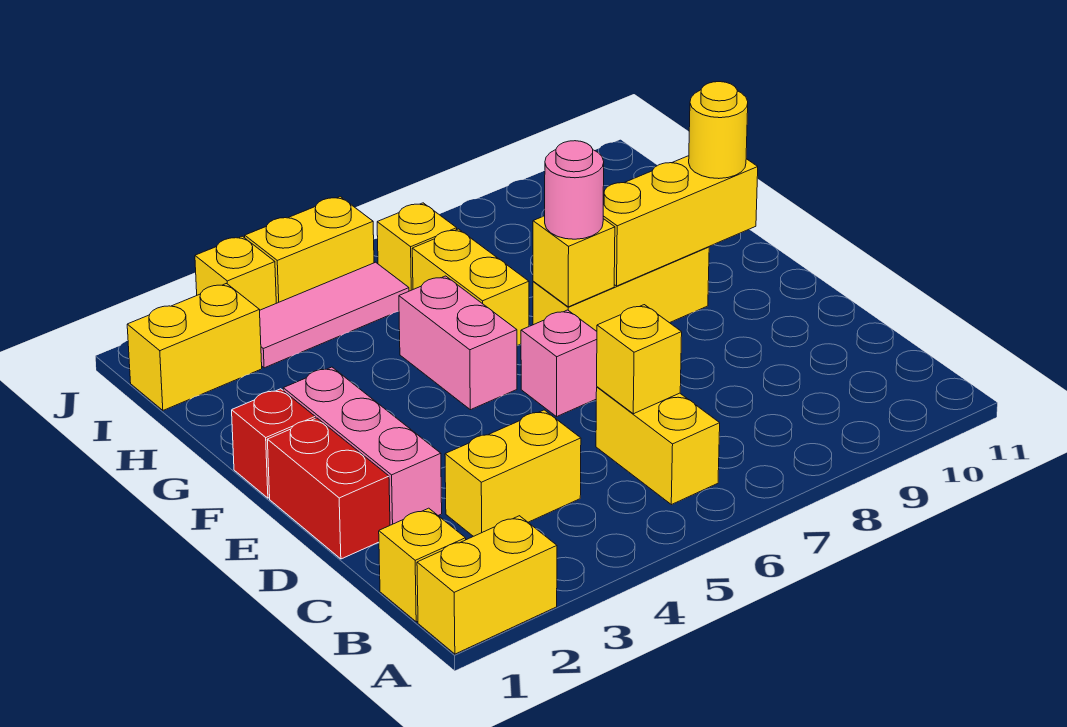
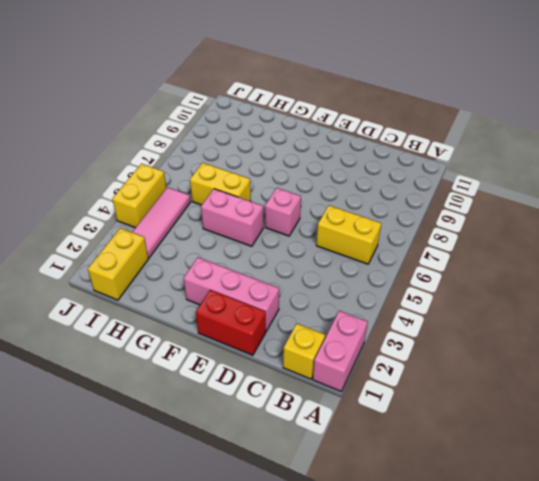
pink brick A1:A2 level 1 -> yellow brick A1:A2 level 1
none -> yellow brick C3:C4 level 1
none -> red brick F1 level 1
none -> yellow brick F7:F9 level 1

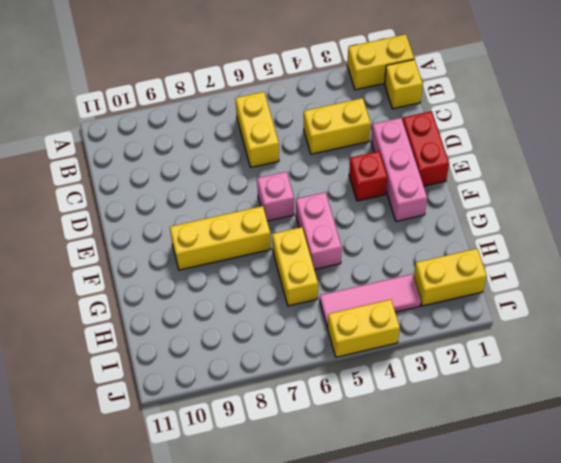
red brick E3 level 1 -> red brick F1 level 1
none -> yellow brick I6 level 1
none -> yellow brick J3 level 1
none -> yellow brick C6 level 2

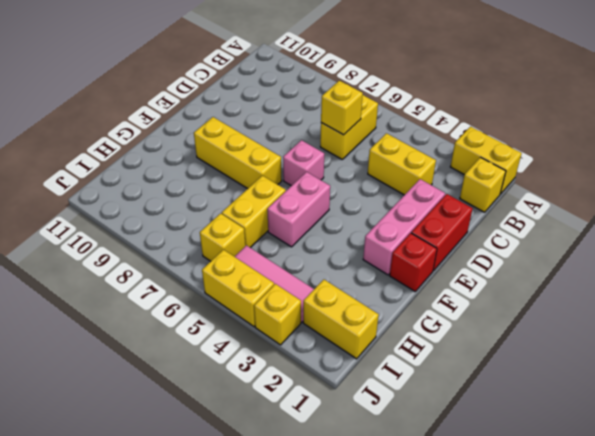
none -> yellow brick F7 level 2
none -> yellow brick F8:F10 level 2
none -> pink round brick F7 level 3

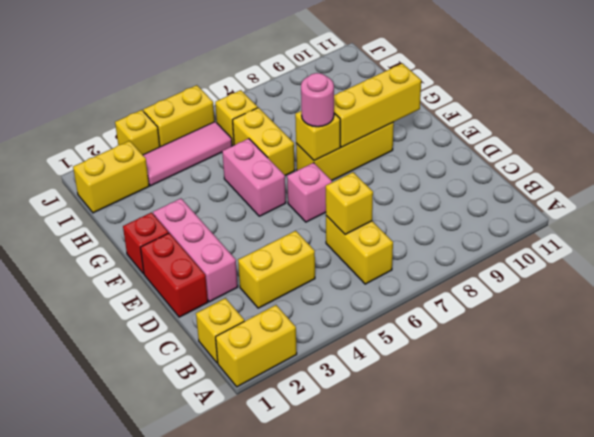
none -> yellow round brick F10 level 3

